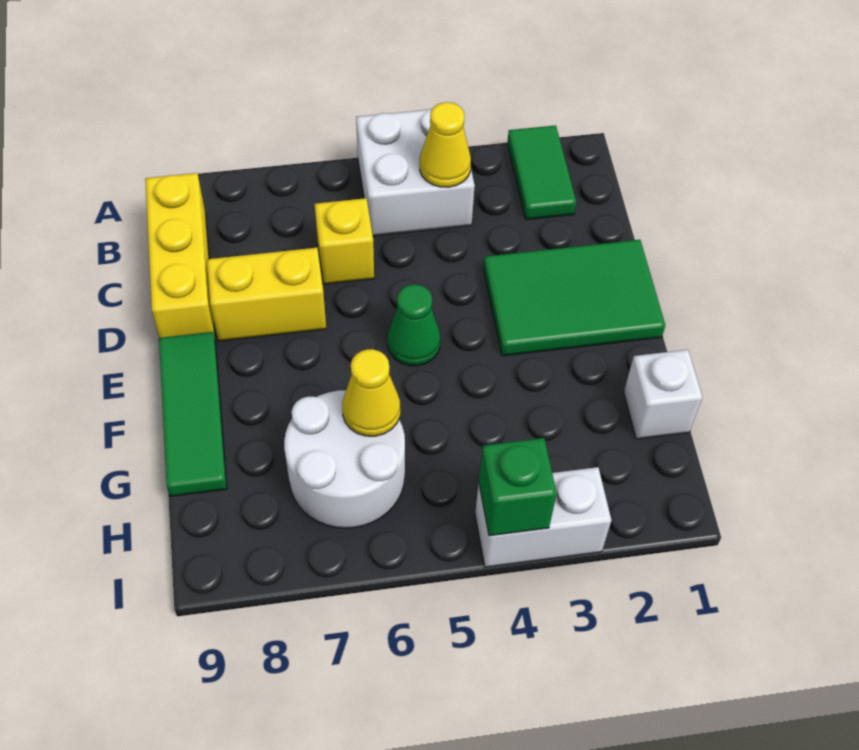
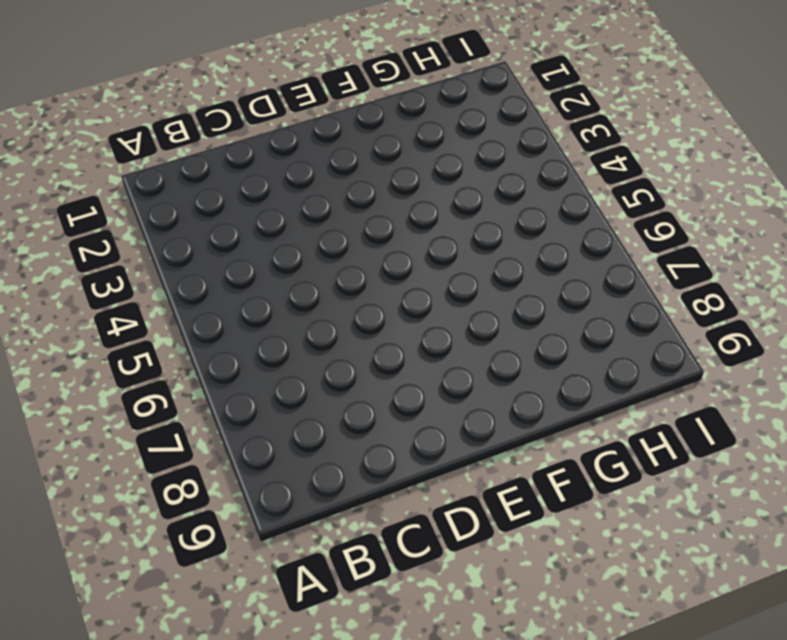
none -> green tile A2:B2 level 1
none -> white brick A4:B5 level 1
none -> yellow brick B9:D9 level 1

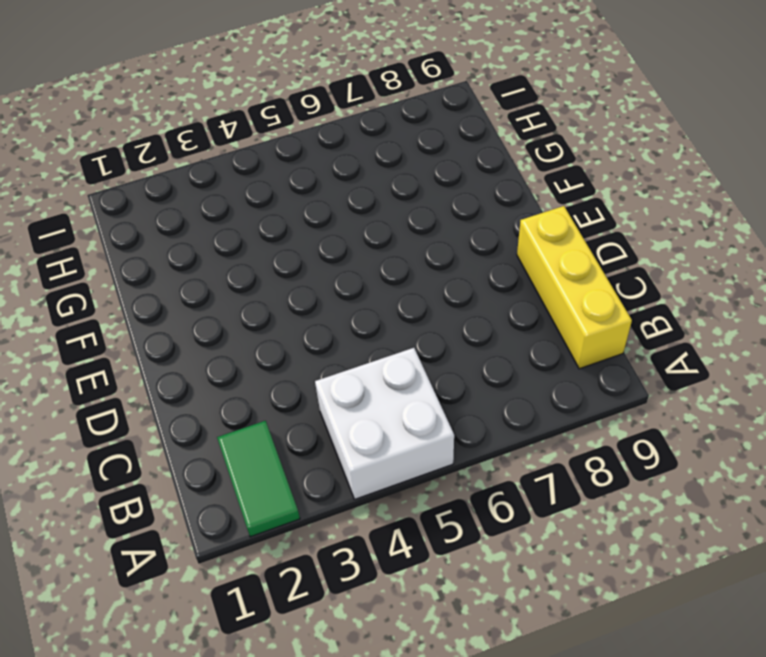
none -> yellow brick C6 level 1
none -> green tile D1:E3 level 1
none -> yellow brick D7:D8 level 1

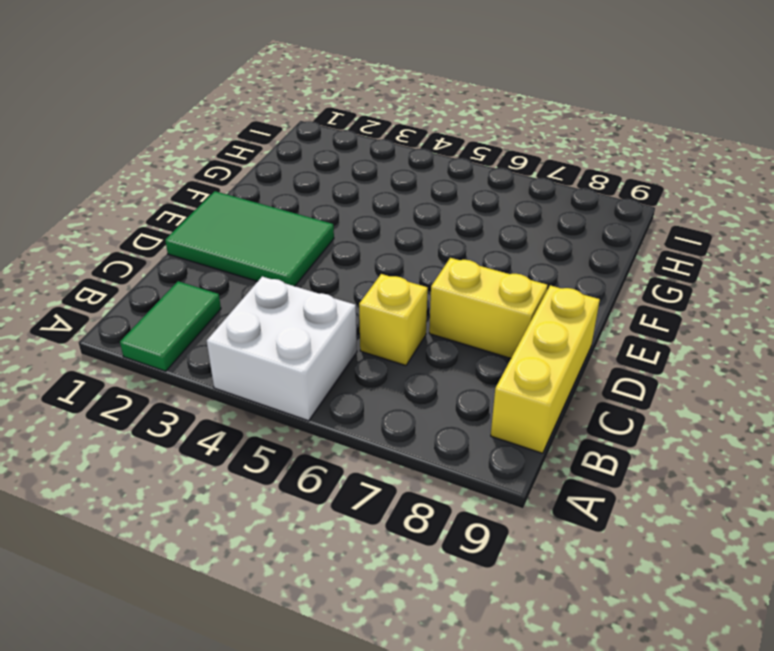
none -> green cone E5 level 1
none -> green tile E9:G9 level 1
none -> white brick G1 level 1

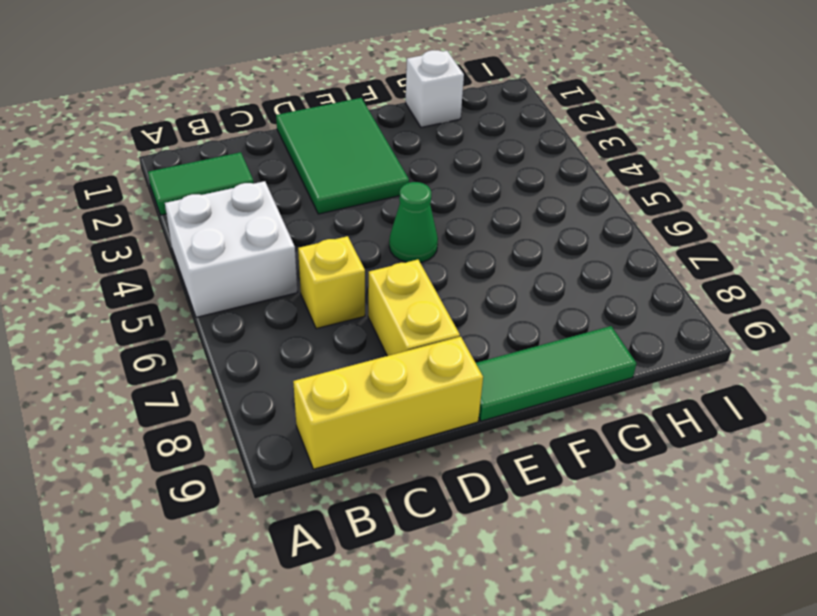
none -> white round brick G6:H7 level 1
none -> white brick I3:I4 level 1
none -> yellow cone B4 level 2

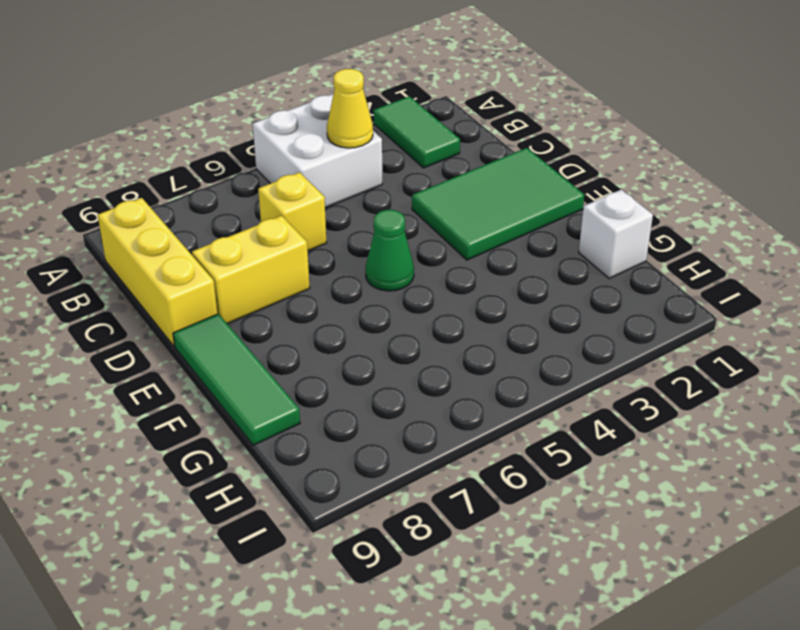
none -> white round brick G6:H7 level 1
none -> white brick I3:I4 level 1
none -> yellow cone G6 level 2

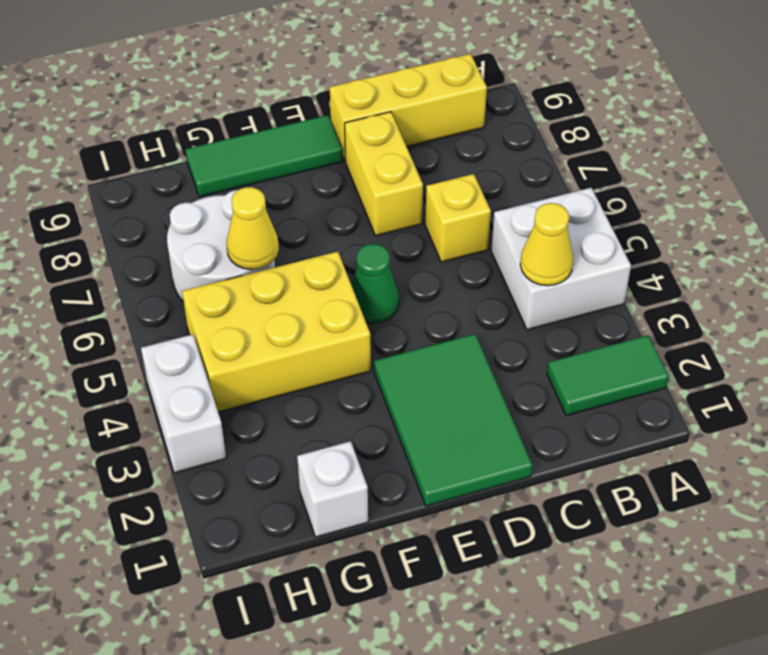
yellow brick F4:H5 level 1 -> none
none -> green brick I4 level 2

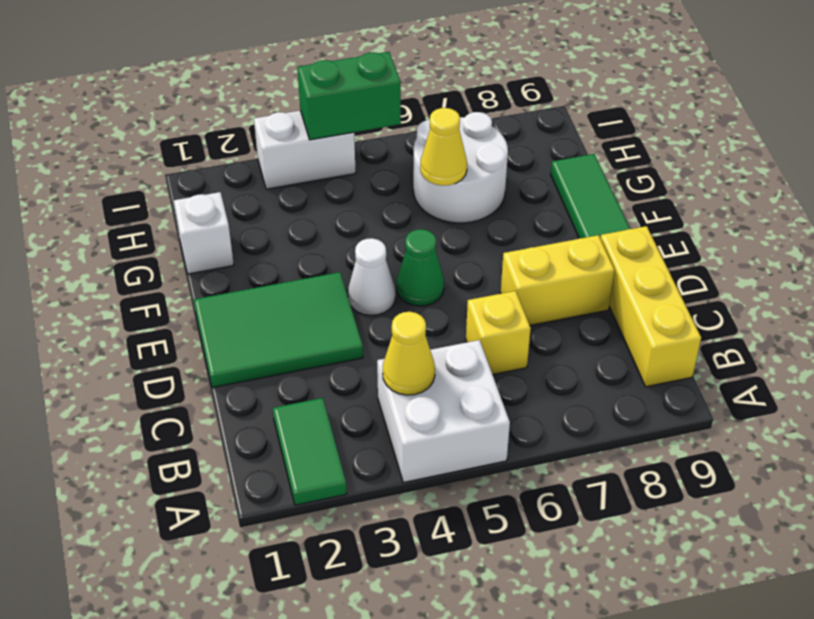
white cone E4 level 1 -> none
green brick I4:I5 level 2 -> green brick I4 level 2

